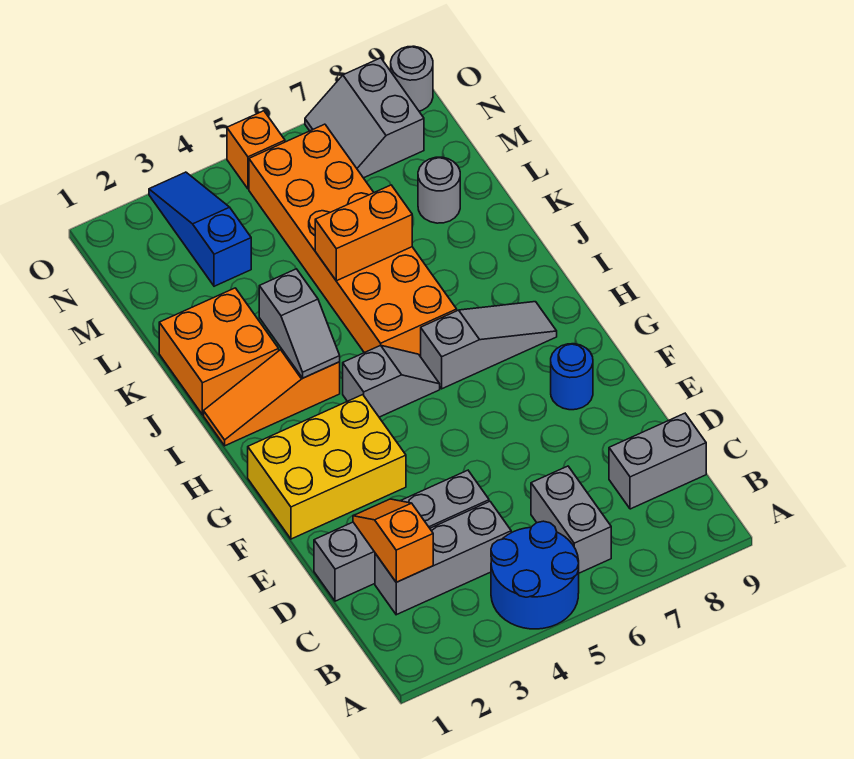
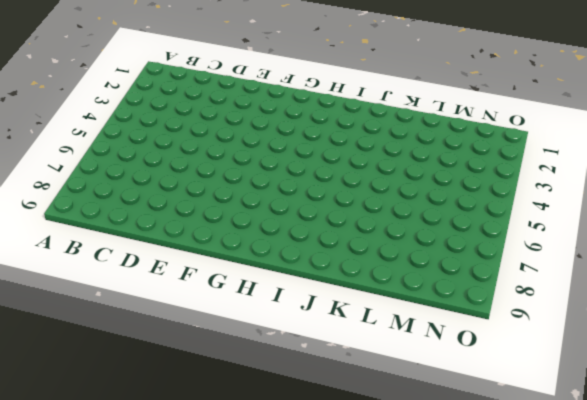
none -> blue round brick A4:B5 level 1
none -> grey brick B6:C6 level 1
none -> grey brick C2:C4 level 1

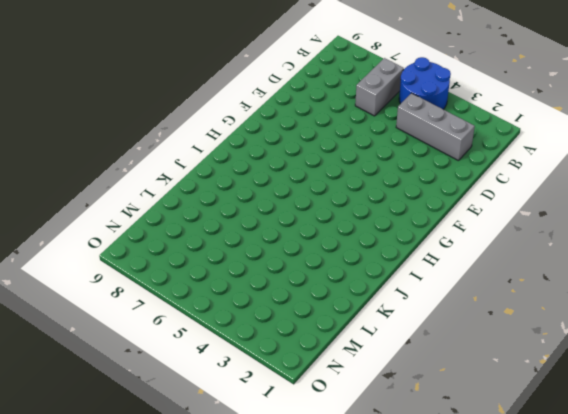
none -> grey brick C8:C9 level 1
none -> grey brick D1:D4 level 1
none -> yellow brick F1:G3 level 1

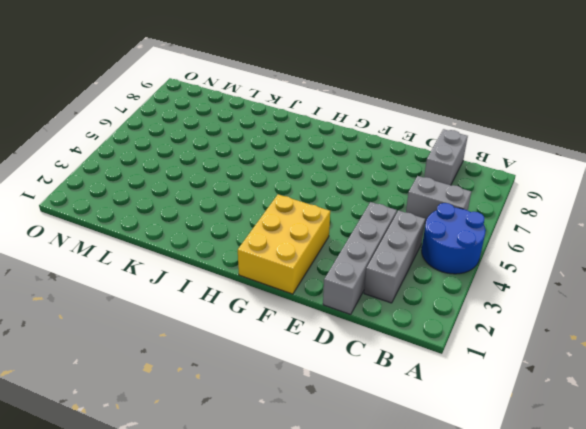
none -> blue round brick F8 level 1
none -> grey slope H4:H5 level 1 top 4
none -> grey slope H6:H8 level 1 top 6

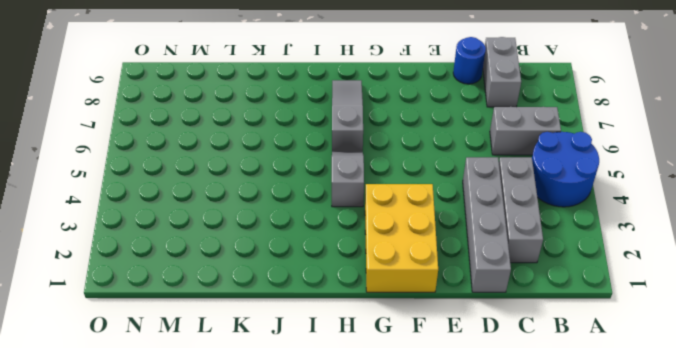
blue round brick D9 level 1 -> blue round brick F8 level 1
none -> orange slope I1:I3 level 1 top 3
none -> orange brick I5:N6 level 1
none -> orange brick J1:K2 level 1

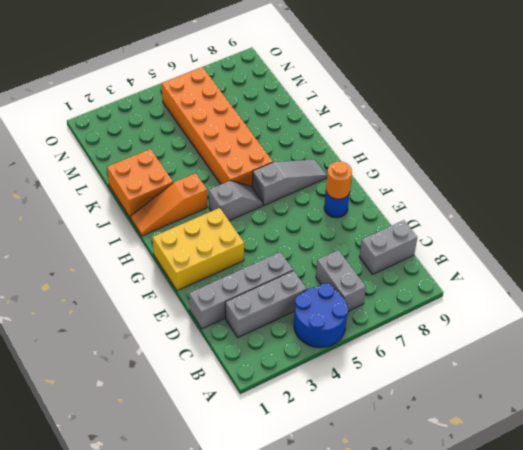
orange round brick F8 level 2 -> none
none -> grey round brick L8 level 1
none -> blue slope M3:O3 level 1 top M
none -> grey slope N7:O8 level 1 top 8

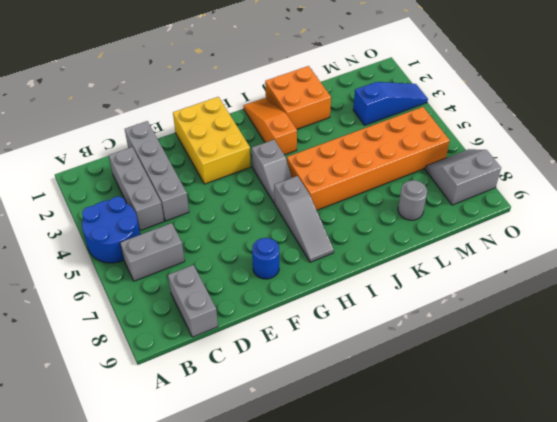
none -> orange brick O5 level 1
none -> grey round brick O9 level 1
none -> orange slope C2:D2 level 2 top C

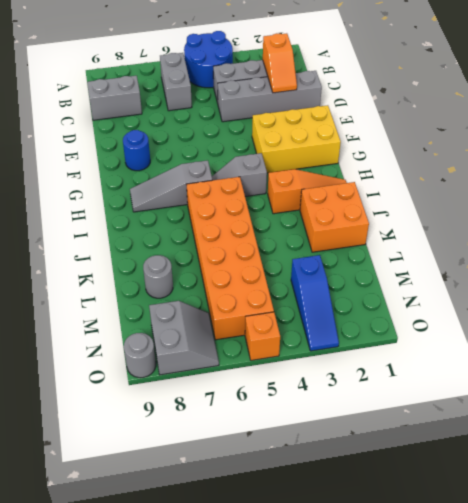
none -> grey slope I3:J3 level 2 top J
none -> orange brick K5:K6 level 2

